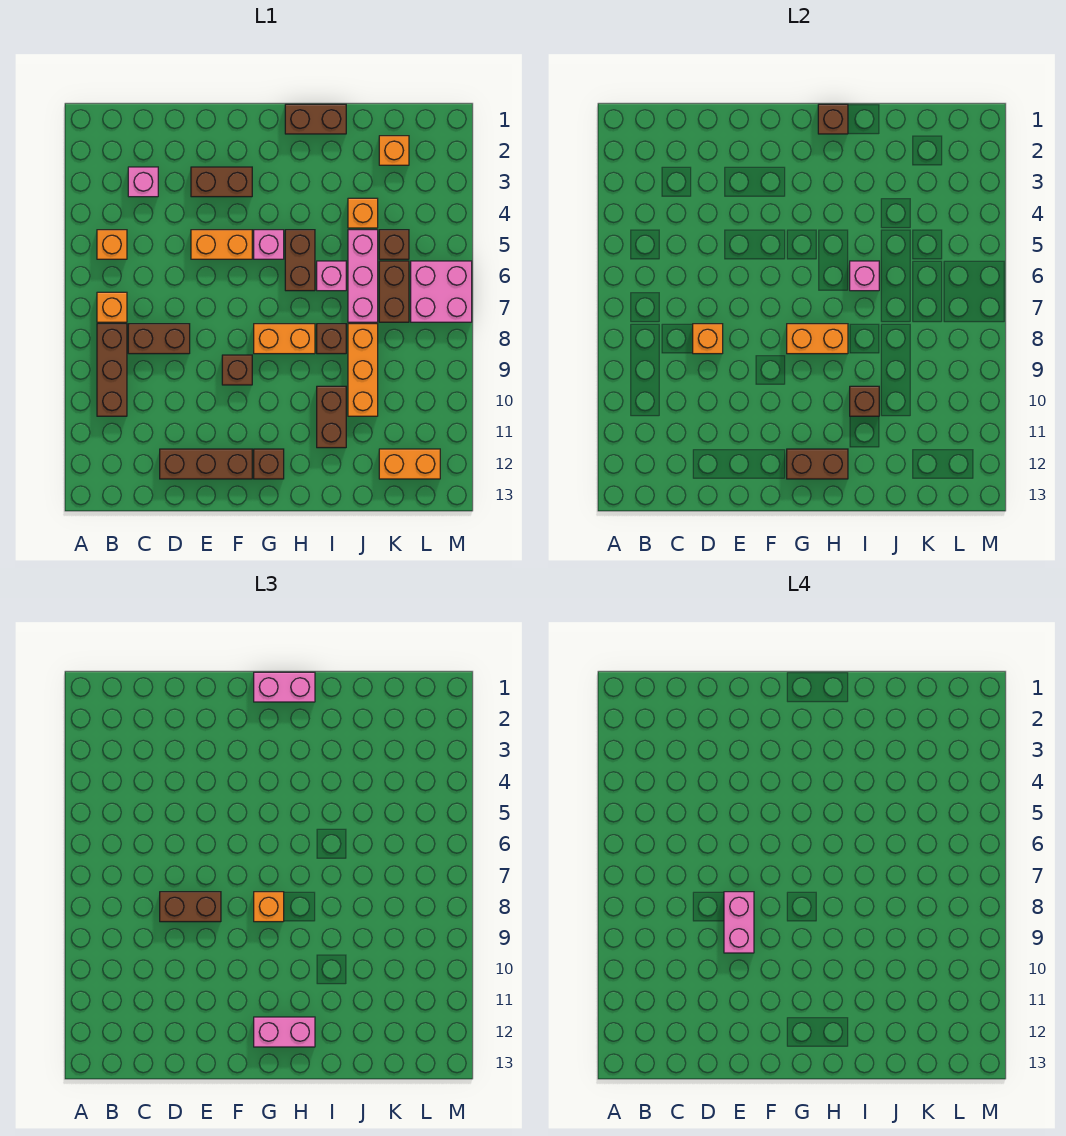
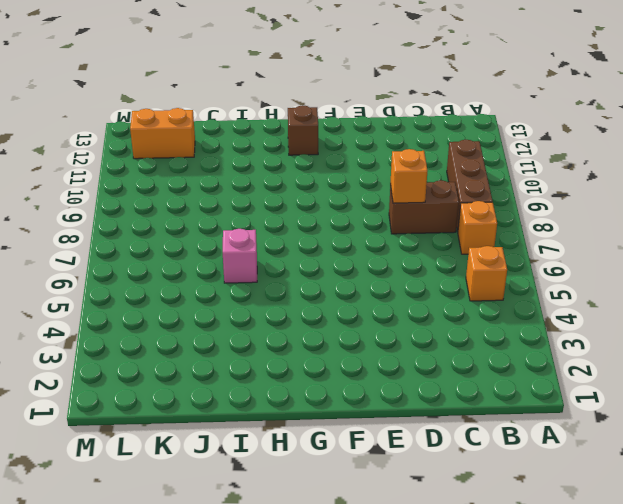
none -> pink brick C3 level 1
none -> brown brick D12:F12 level 1
none -> brown brick E3:F3 level 1
none -> orange brick E5:F5 level 1

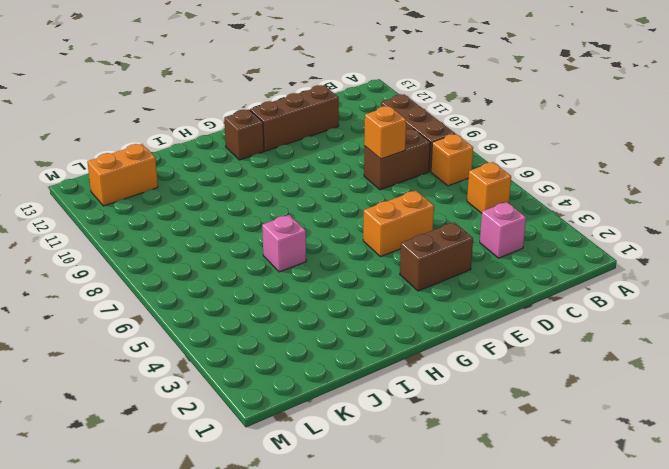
none -> brown brick F9 level 1
none -> pink brick G5 level 1
none -> orange brick G8:H8 level 1
none -> brown brick H1:I1 level 1

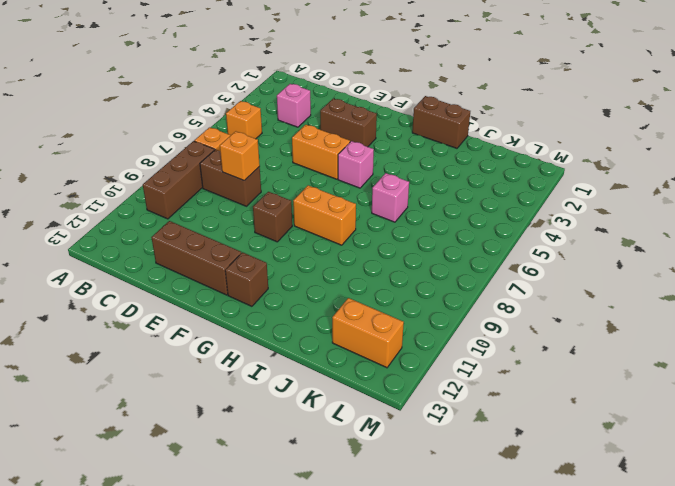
none -> brown brick H5:H6 level 1
none -> brown brick I8 level 1
none -> brown brick I10:I11 level 1
none -> orange brick J4 level 1

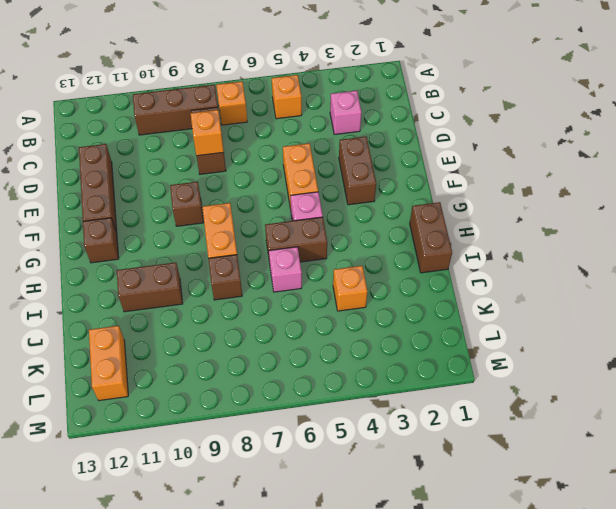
none -> pink brick J5:J7 level 1
none -> orange brick J8:J10 level 1
none -> orange brick K2 level 1
none -> brown brick K5 level 1

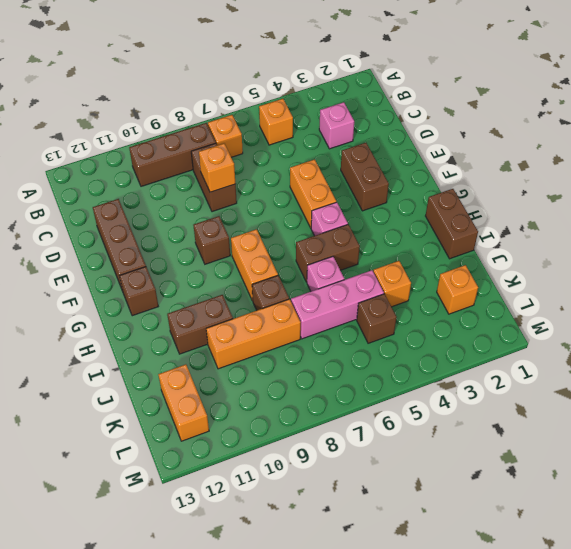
none -> brown brick K6:K7 level 1
none -> pink brick L6:M7 level 1
none -> orange brick G8:H8 level 2
none -> brown brick G12:H12 level 2

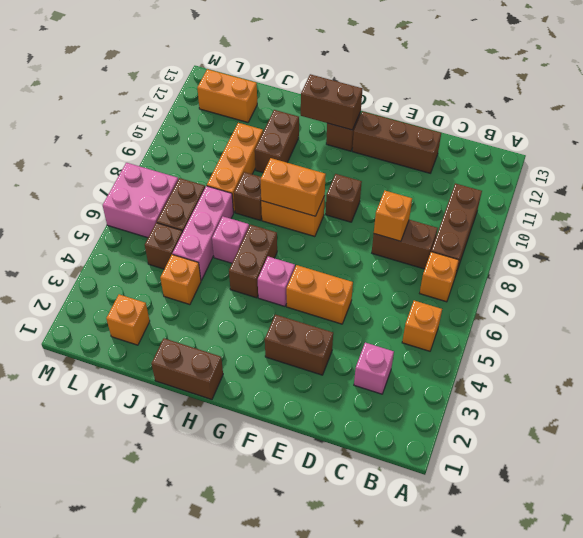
none -> brown brick H1 level 2
none -> pink brick I6 level 2
none -> brown brick I10 level 2
none -> brown brick D8:E8 level 3

